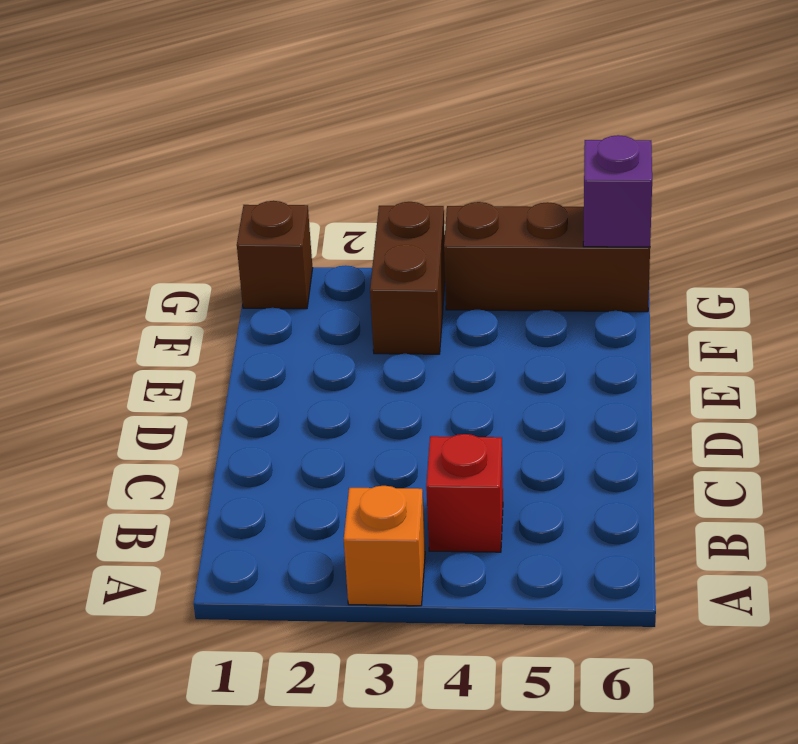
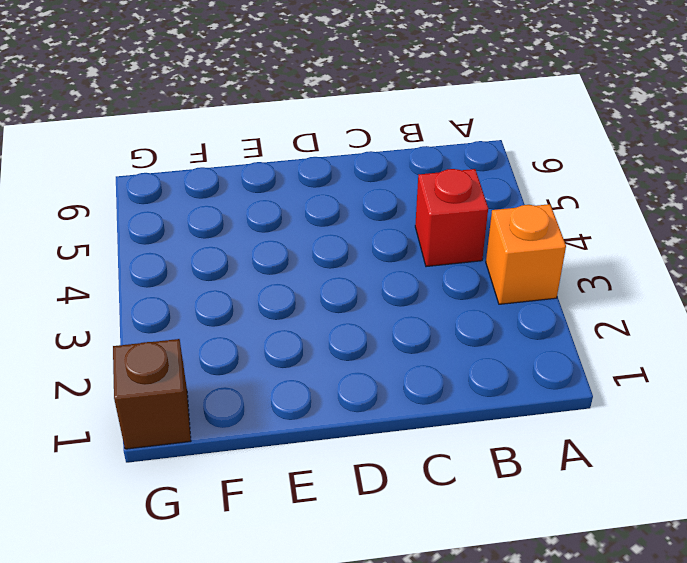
none -> brown brick F3:G3 level 1
none -> brown brick G4:G6 level 1

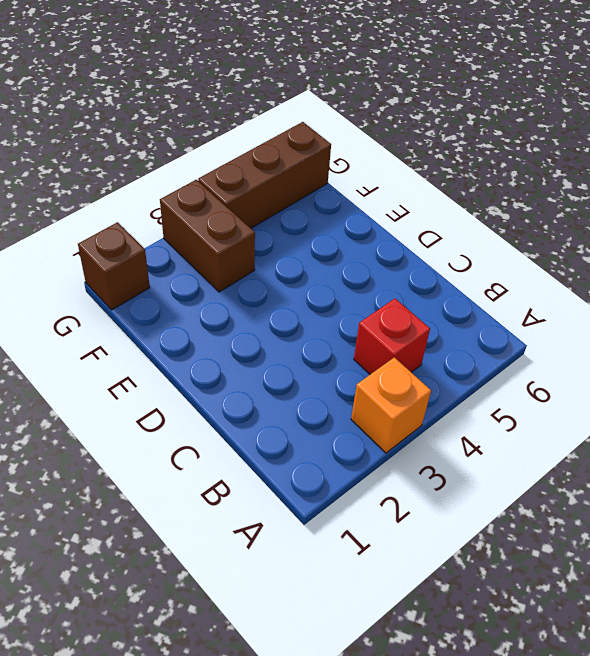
none -> purple brick G6 level 2

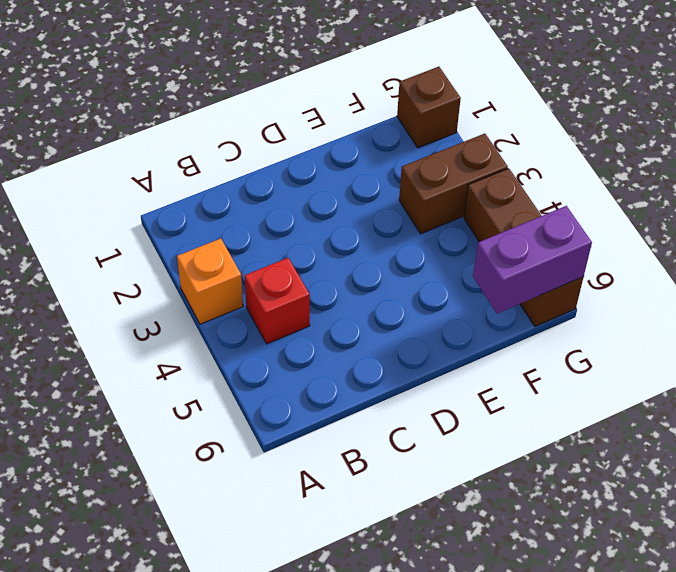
purple brick F6:G6 level 2 -> purple brick G6 level 2

